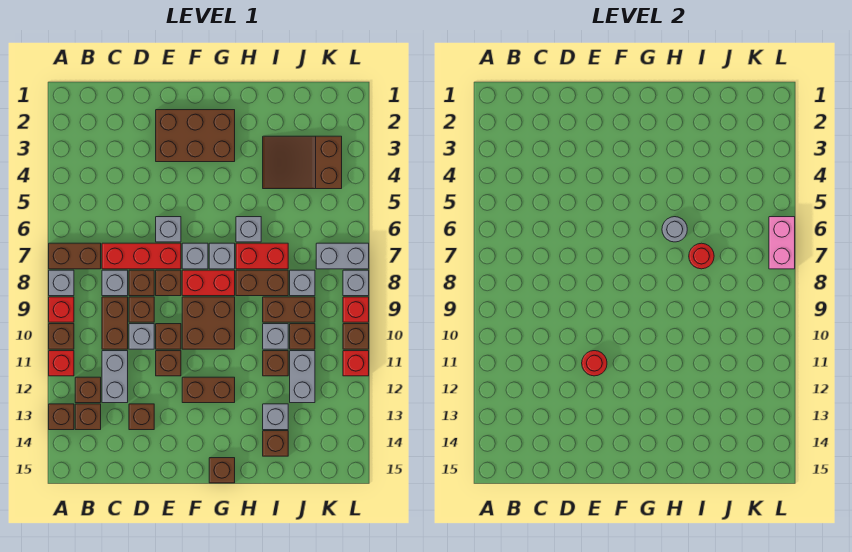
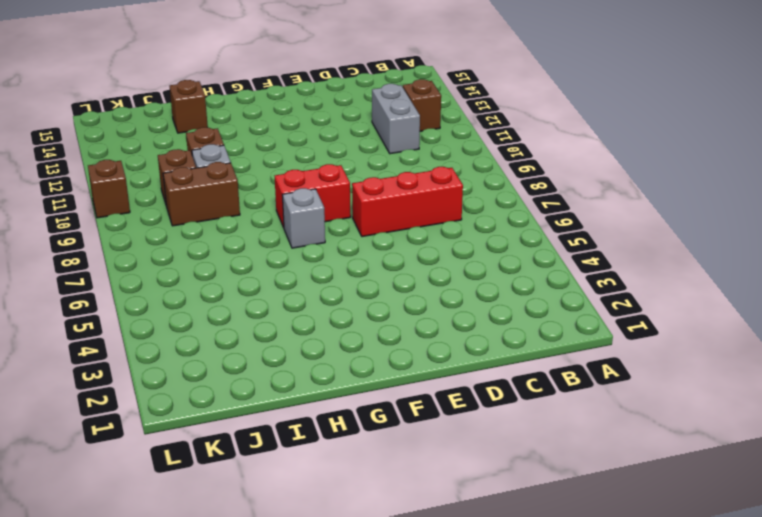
none -> brown brick A7:B7 level 1
none -> grey brick A8 level 1
none -> red brick A9 level 1
none -> brown brick A10 level 1

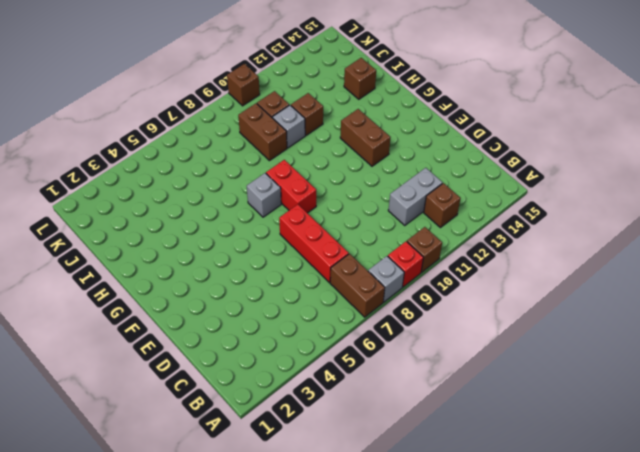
none -> red brick A11 level 1
none -> brown brick A13 level 1
none -> brown brick B13 level 1
none -> grey brick C8 level 1

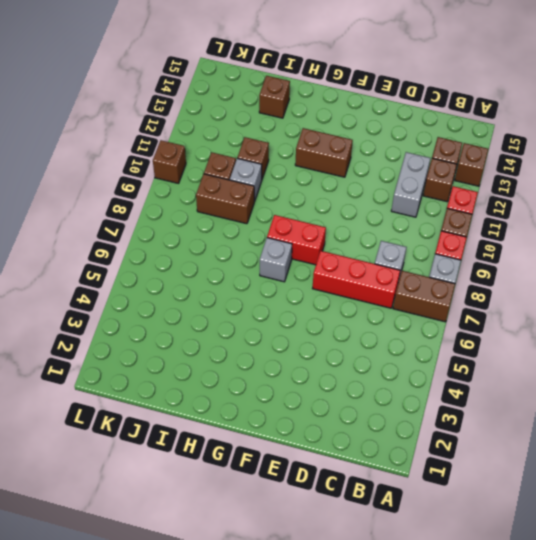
none -> brown brick C9:C10 level 1
none -> brown brick D8 level 1
none -> brown brick D9 level 1
none -> grey brick D10 level 1

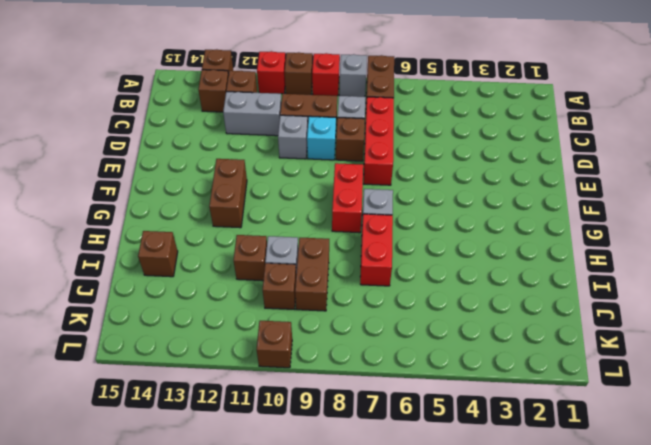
cyan brick D9 level 1 -> brown brick D9 level 1
none -> brown brick D13 level 1
none -> brown brick E2:G3 level 1
none -> grey brick E6 level 1
none -> brown brick E8 level 1

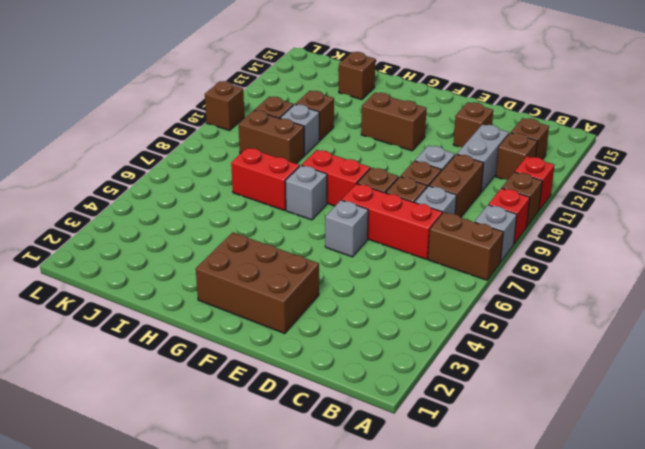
none -> brown brick A13 level 1
none -> brown brick E10 level 1
none -> brown brick E11 level 1
none -> grey brick F7 level 1

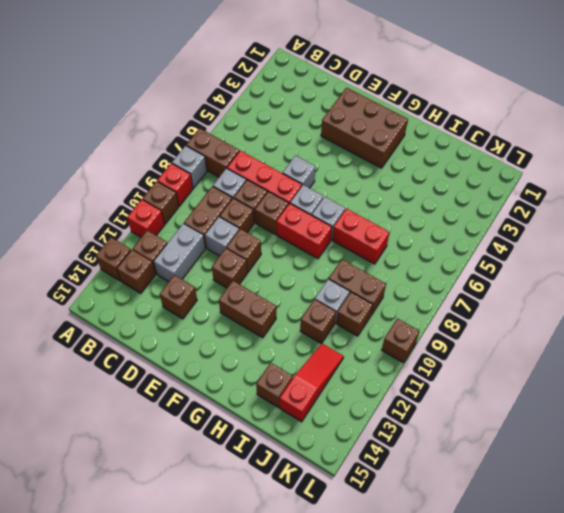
red slope J12:J14 level 1 top 14 -> grey brick J11:J12 level 1
none -> brown brick F9:G10 level 1
none -> brown brick G15 level 1
none -> grey brick H6 level 1
none -> brown brick H8:I8 level 1

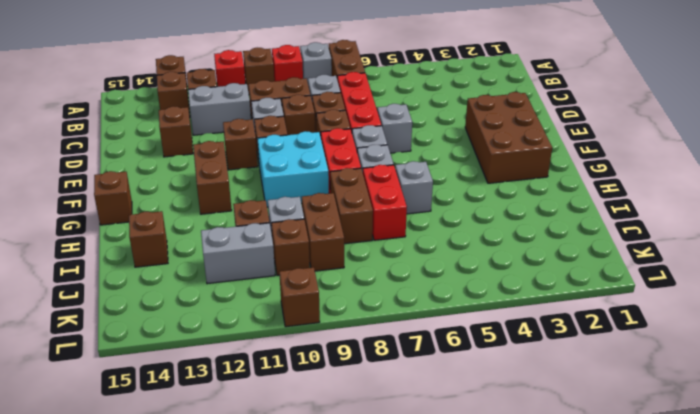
cyan brick F9:G10 level 1 -> brown brick F9:G10 level 1
none -> brown slope I3:K4 level 1 top K
none -> grey brick I13 level 1
none -> grey brick J8 level 1
none -> grey brick K7:L7 level 1

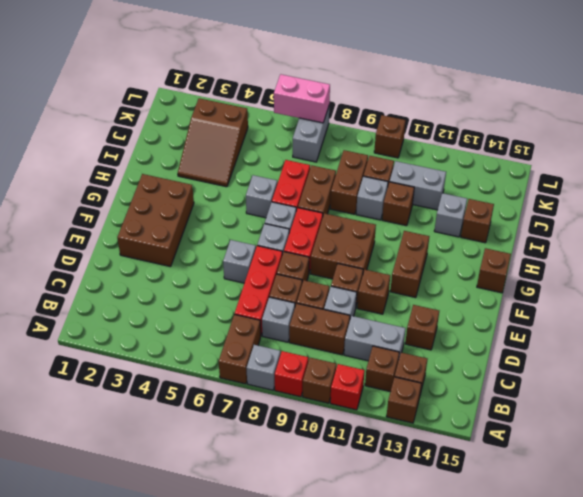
none -> grey brick J8 level 1
none -> grey brick L8 level 1
none -> red brick L9 level 1
none -> red brick L11 level 1

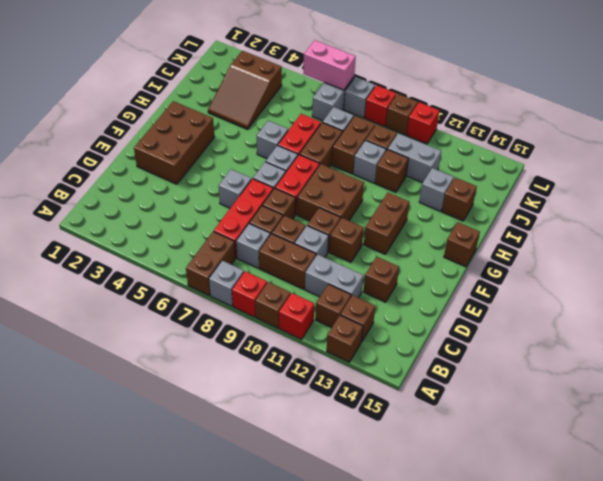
none -> red round brick E11 level 2
none -> grey round brick H6 level 2
none -> red round brick I7 level 2

